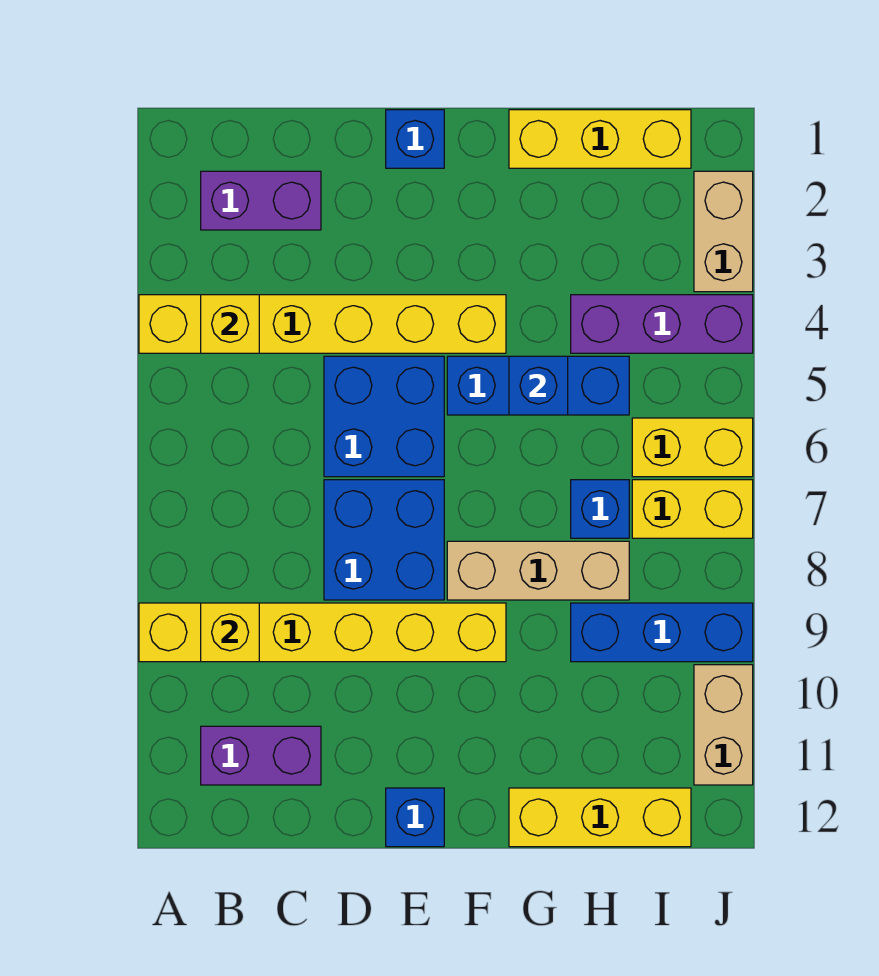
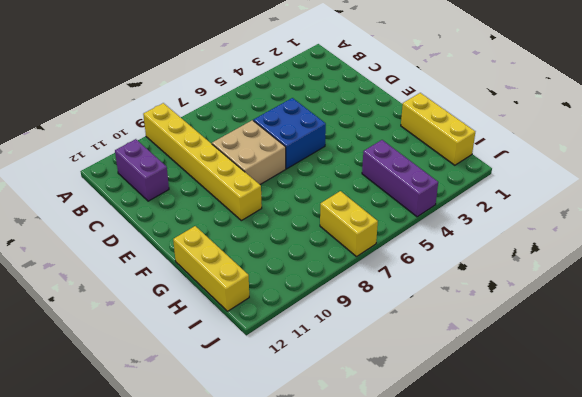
tan brick D7:E8 level 1 -> blue brick D7:E8 level 1
none -> yellow brick A4:F4 level 1
none -> purple brick B2:C2 level 1
none -> blue brick E1 level 1

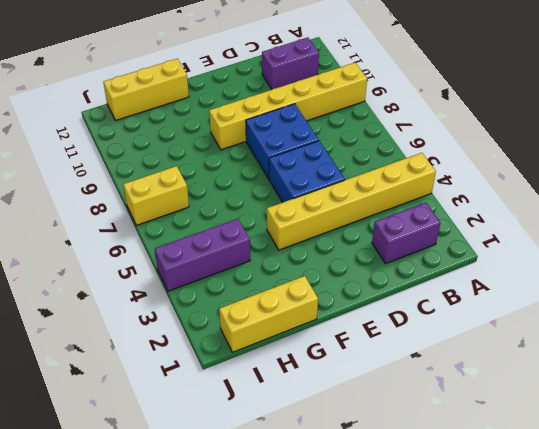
none -> blue brick E1 level 1
none -> blue brick E12 level 1
none -> blue brick F5:H5 level 1

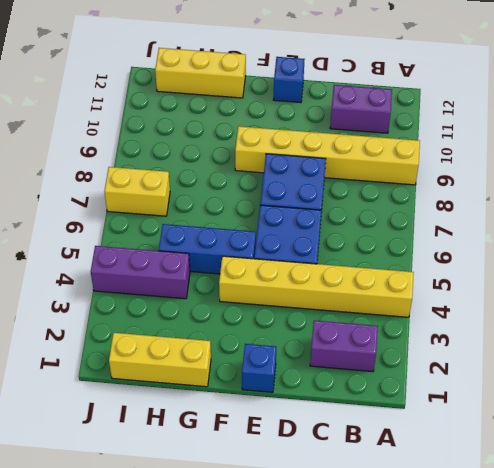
none -> tan brick F8:H8 level 1
none -> blue brick H7 level 1
none -> blue brick H9:J9 level 1

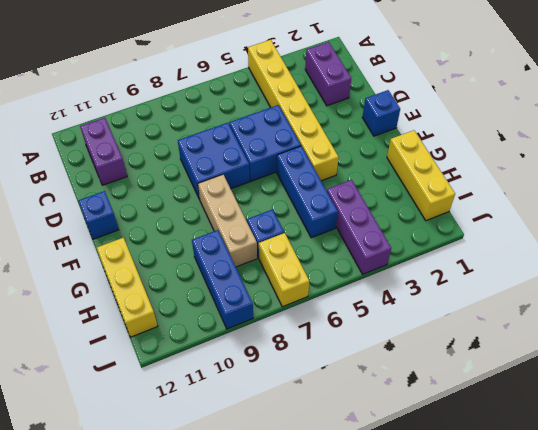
none -> yellow brick A9:F9 level 1
none -> yellow brick I6:J6 level 1
none -> tan brick J2:J3 level 1

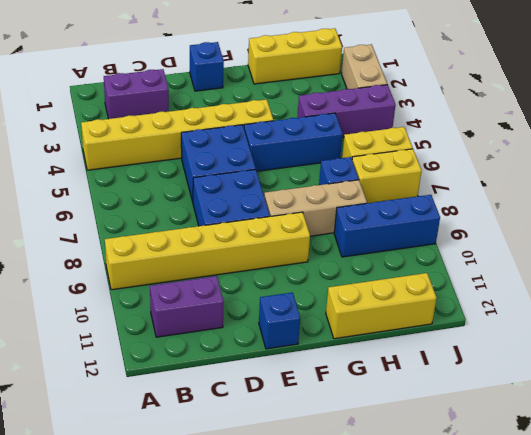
none -> tan brick J10:J11 level 1
none -> yellow brick B4 level 2
none -> yellow brick B9 level 2

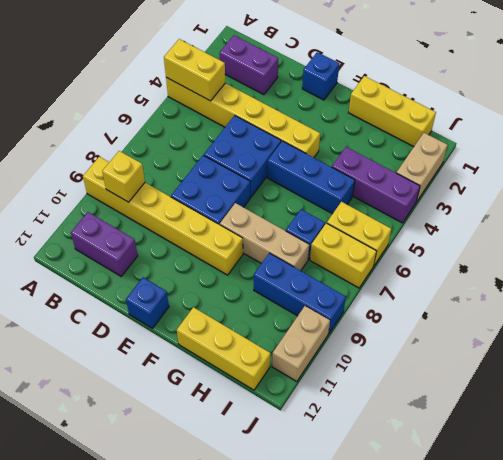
yellow brick A4:B4 level 2 -> yellow brick B4 level 2
none -> blue brick G5 level 2

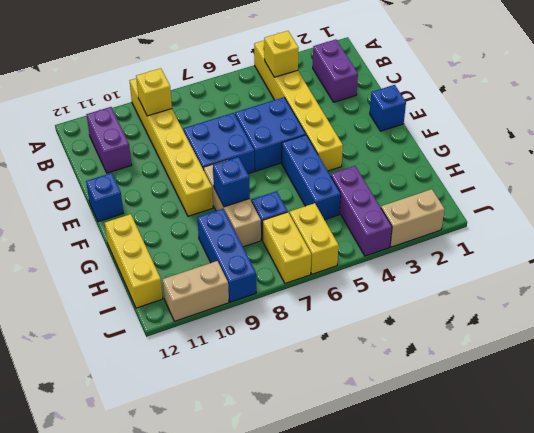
blue brick G8 level 2 -> blue brick G5 level 2
none -> yellow brick G1:I1 level 1

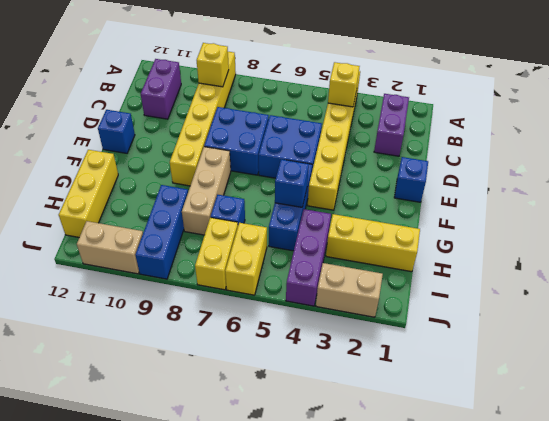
yellow brick H1:H3 level 1 -> yellow brick G1:I1 level 1

